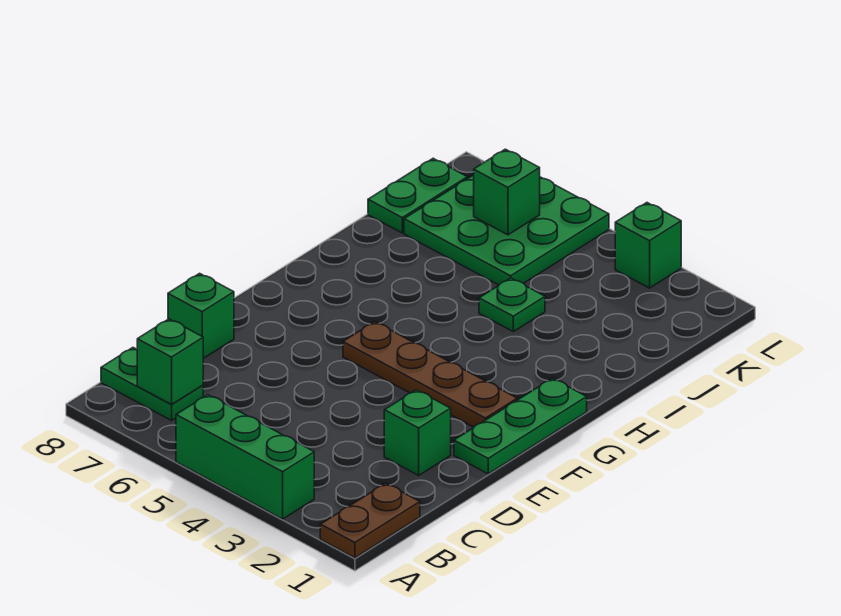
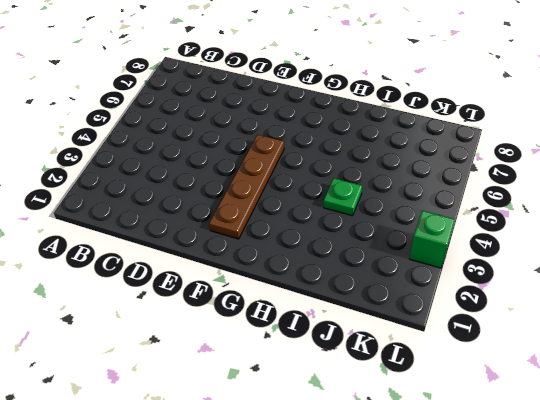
none -> brown plate A1:B1 level 1
none -> green brick A3:A5 level 1
none -> green plate B7:B8 level 1

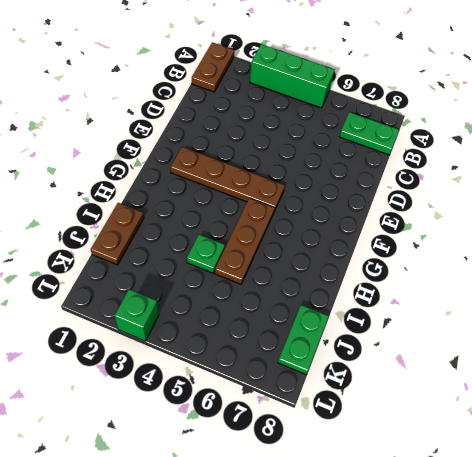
brown plate G5:I5 level 1 -> none
brown plate I1:J1 level 1 -> none
none -> green brick D2 level 1
none -> green brick D8 level 1
none -> green plate E1:G1 level 1

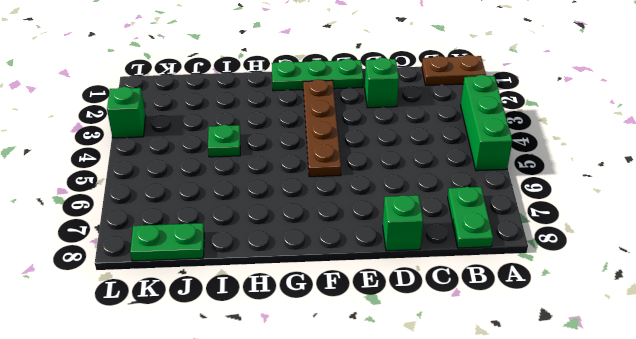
none -> green plate J5:L7 level 1
none -> green brick B7 level 2
none -> green brick K6 level 2

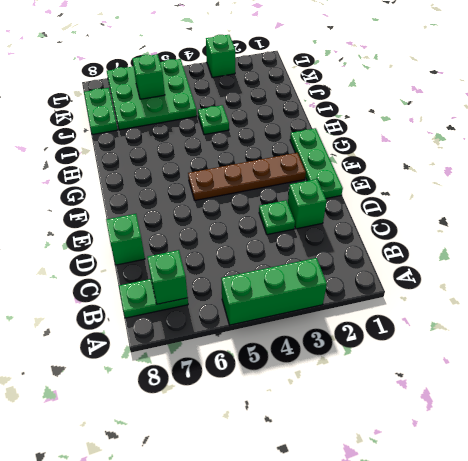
green plate D3 level 1 -> none
none -> brown plate A1:B1 level 1

